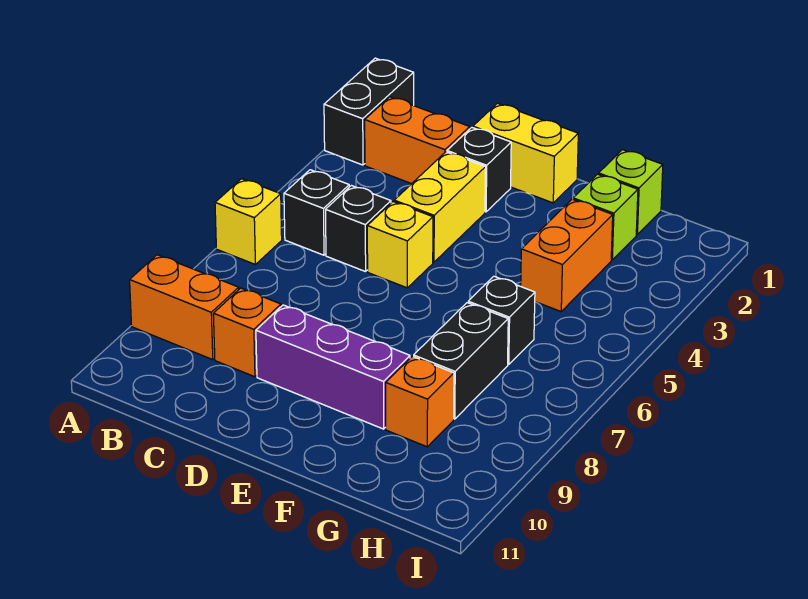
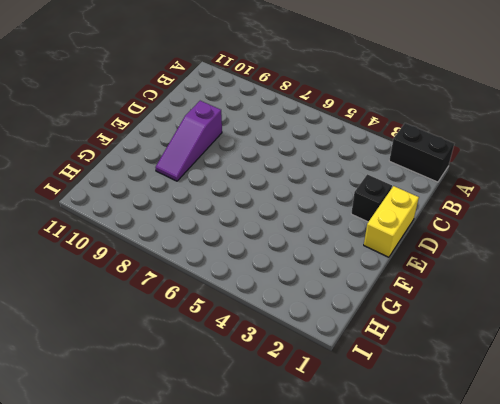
purple slope D9:F9 level 1 top D -> purple brick D9:F9 level 1
none -> yellow brick A6 level 1
none -> orange brick A9:B9 level 1
none -> orange brick B2:C2 level 1

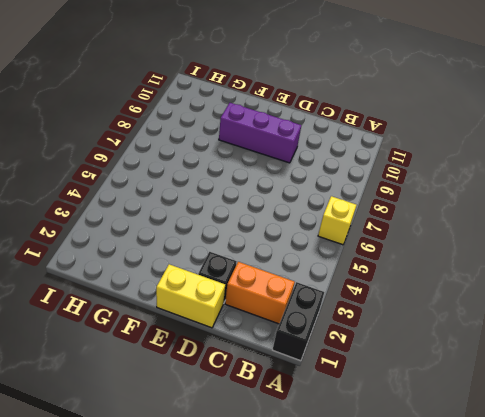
none -> orange brick A9:B9 level 1
none -> black brick B5 level 1
none -> black brick C5 level 1

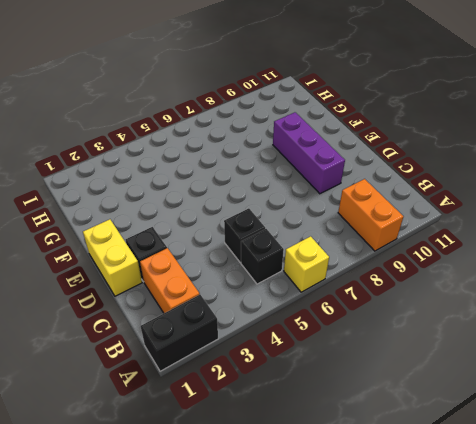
none -> orange brick C9 level 1
none -> yellow brick D3:D4 level 1
none -> yellow brick D5 level 1

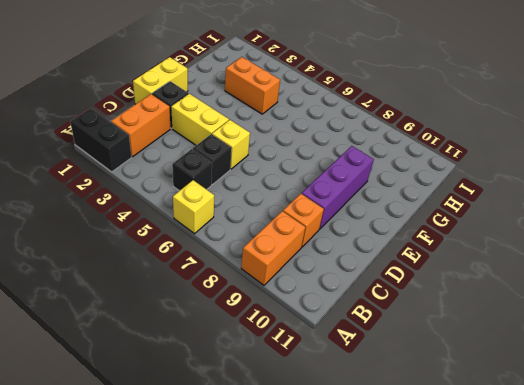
none -> lime brick G1 level 1
none -> lime brick G2 level 1
none -> black brick G6 level 1

